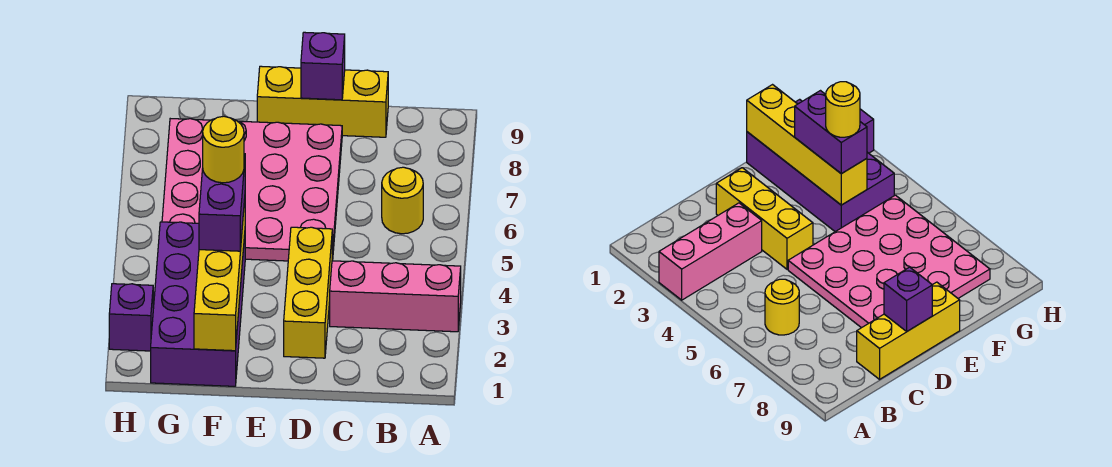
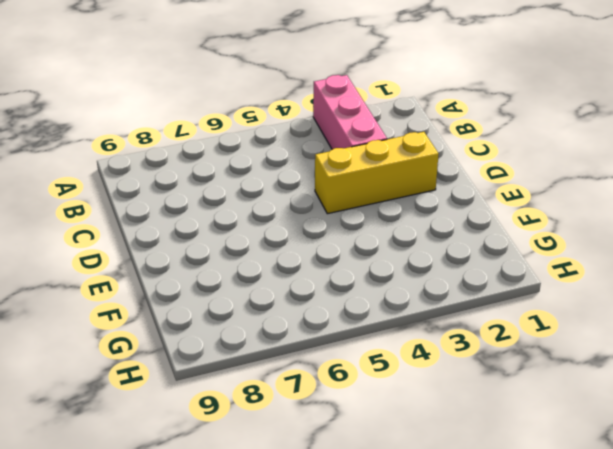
none -> yellow round brick B6 level 1
none -> yellow brick C9:E9 level 1

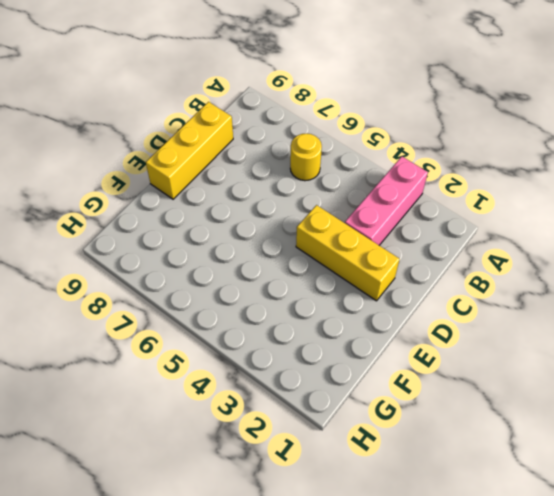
none -> pink plate D5:G8 level 1
none -> purple brick F1:G4 level 1

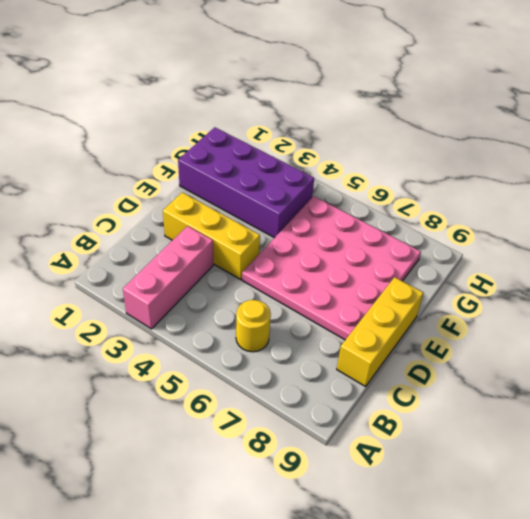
none -> purple brick H2 level 1
none -> purple brick D9 level 2

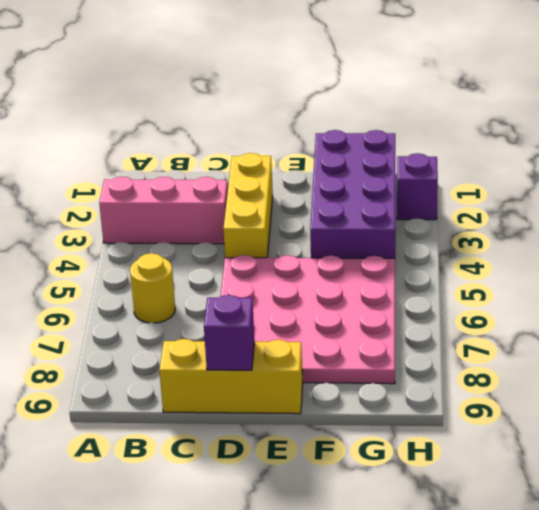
none -> yellow brick F1:F4 level 2
none -> purple brick F3:F4 level 3

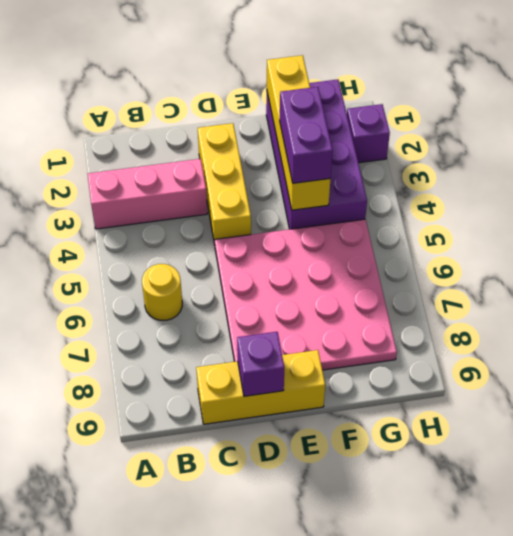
none -> yellow round brick F4 level 4

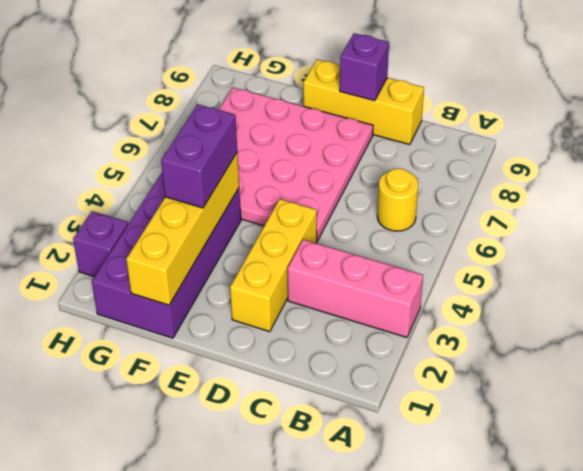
none -> yellow round brick F4 level 4

